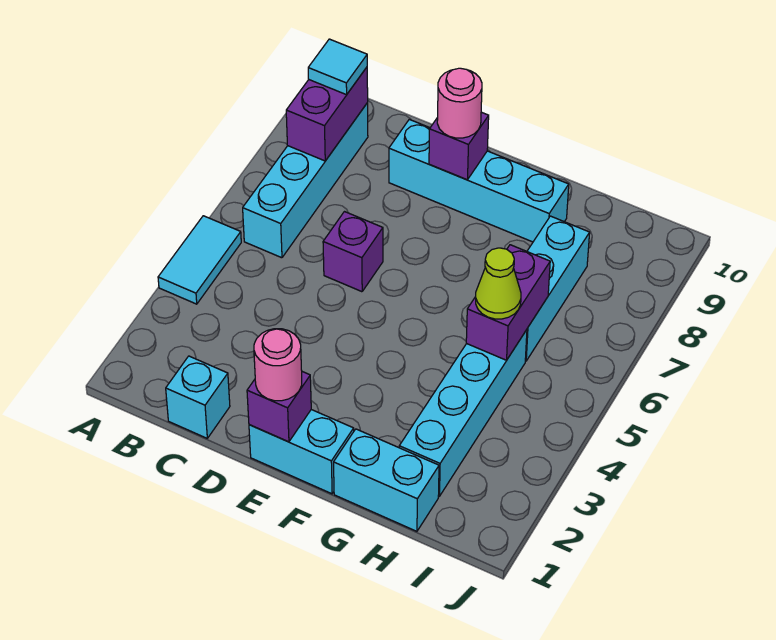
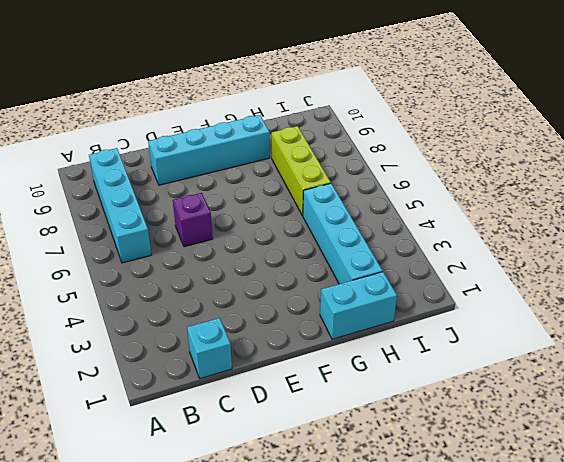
lime brick H6:H8 level 1 -> cyan brick H6:H8 level 1
none -> cyan tile A4:A5 level 1
none -> cyan brick E1:F1 level 1
none -> purple brick B8:B9 level 2

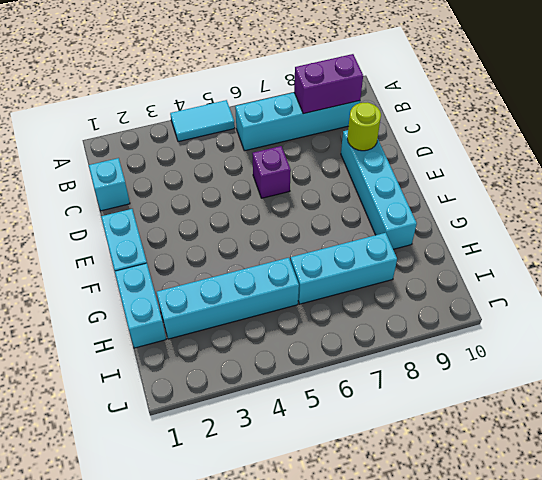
lime round brick D9 level 2 -> none
none -> purple brick E1 level 2
none -> purple brick E9 level 2
none -> purple brick H5:H6 level 2

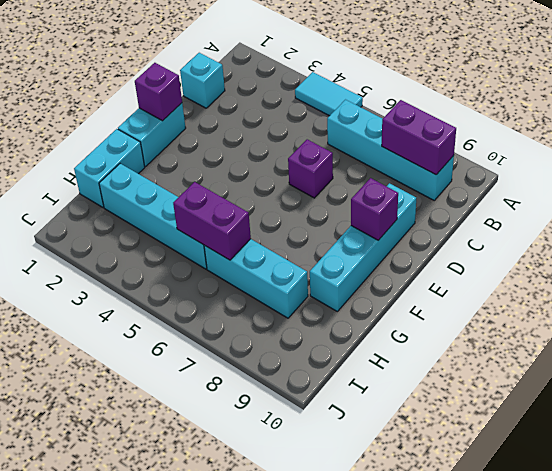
none -> cyan tile B9 level 3
none -> pink round brick E1 level 3
none -> pink round brick E9 level 3

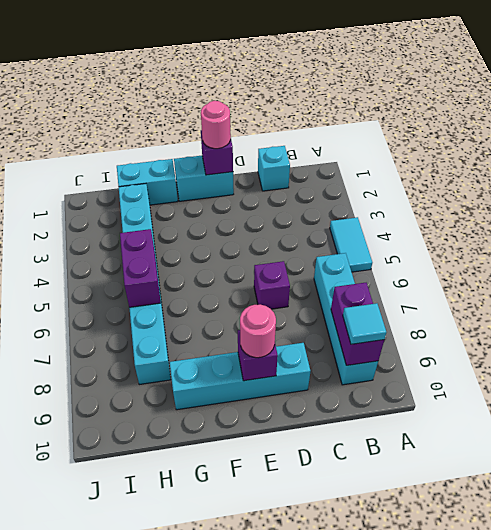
none -> lime cone H5 level 3

